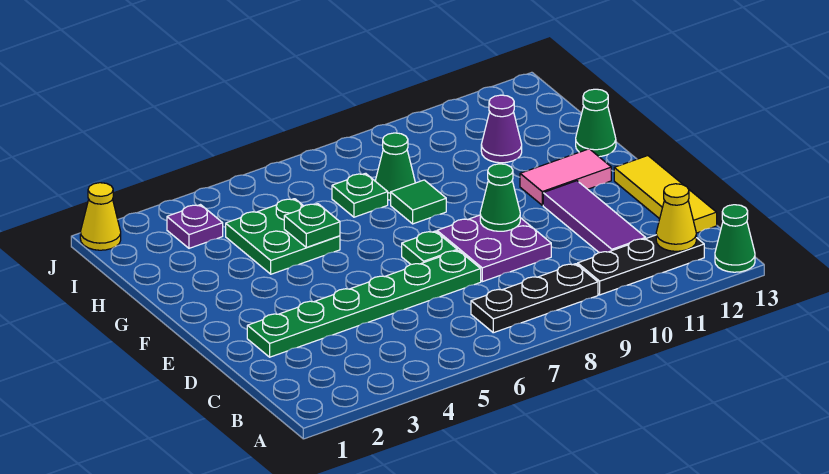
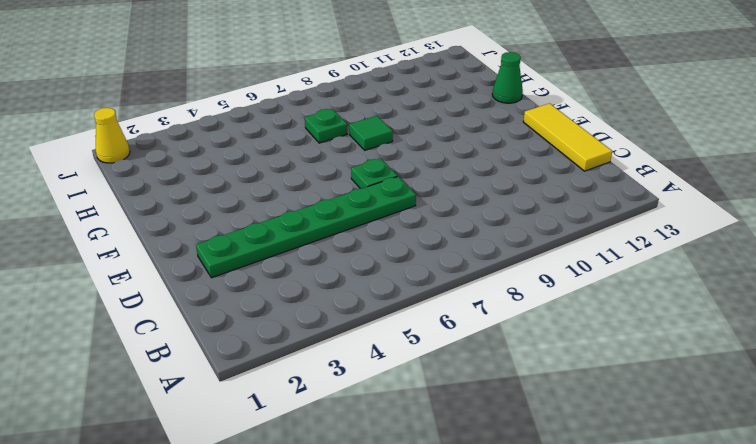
none -> green cone A13 level 1
none -> black plate B7:B9 level 1
none -> black plate B10:B12 level 1

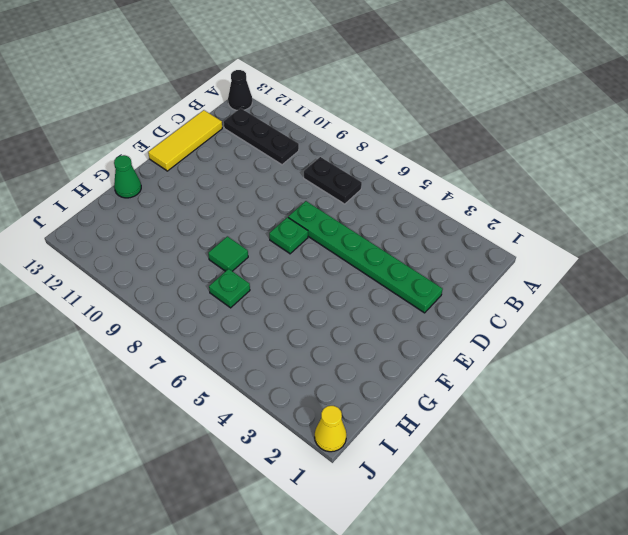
black cone A13 level 1 -> green cone A13 level 1
black plate B7:B8 level 1 -> black plate B7:B9 level 1
none -> purple tile C11:E11 level 1
none -> purple plate D8:E9 level 1
none -> pink tile F11:F12 level 1

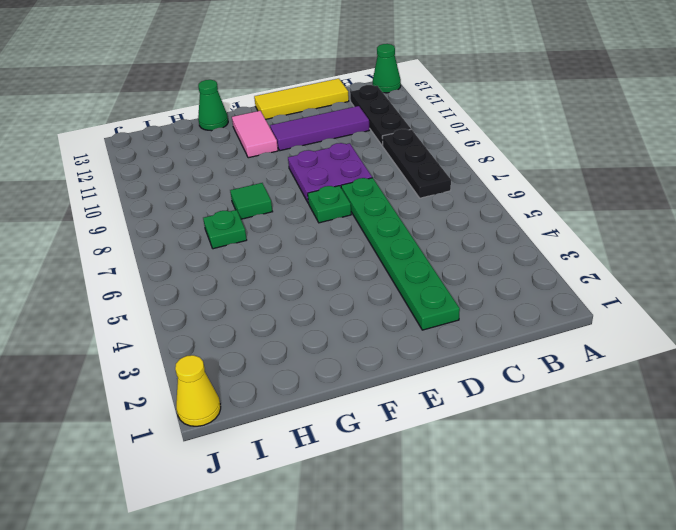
none -> green plate G4:H5 level 1
none -> green cone H8 level 1
none -> purple cone H11 level 1

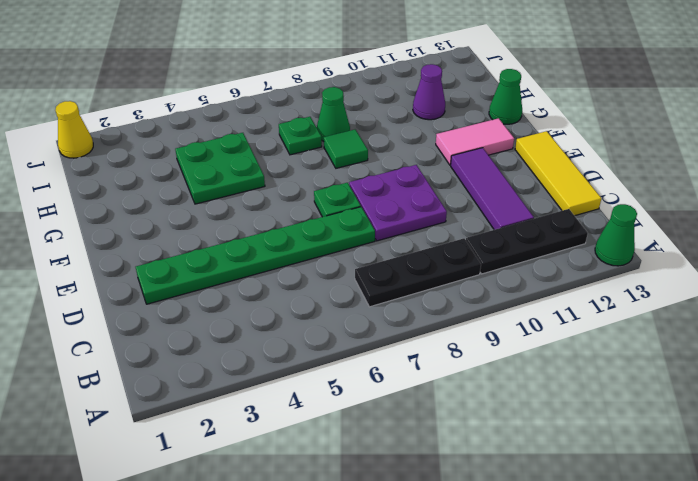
none -> purple plate I3 level 1
none -> yellow cone B12 level 2
none -> green cone E9 level 2

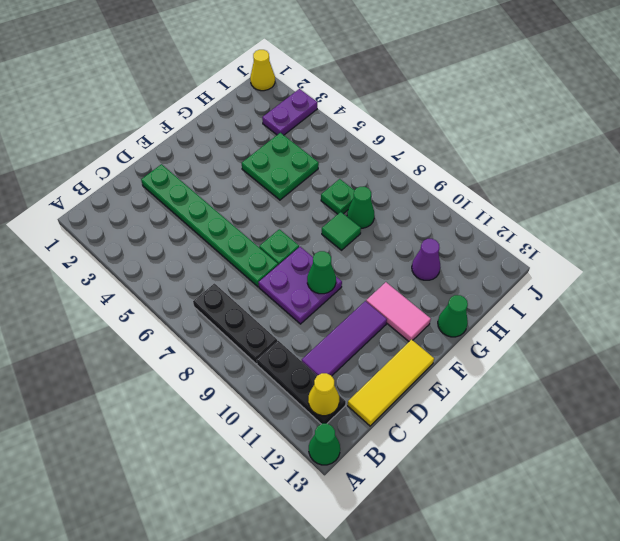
purple plate I3:J3 level 1 -> purple plate I3 level 1
none -> green plate G5 level 2

